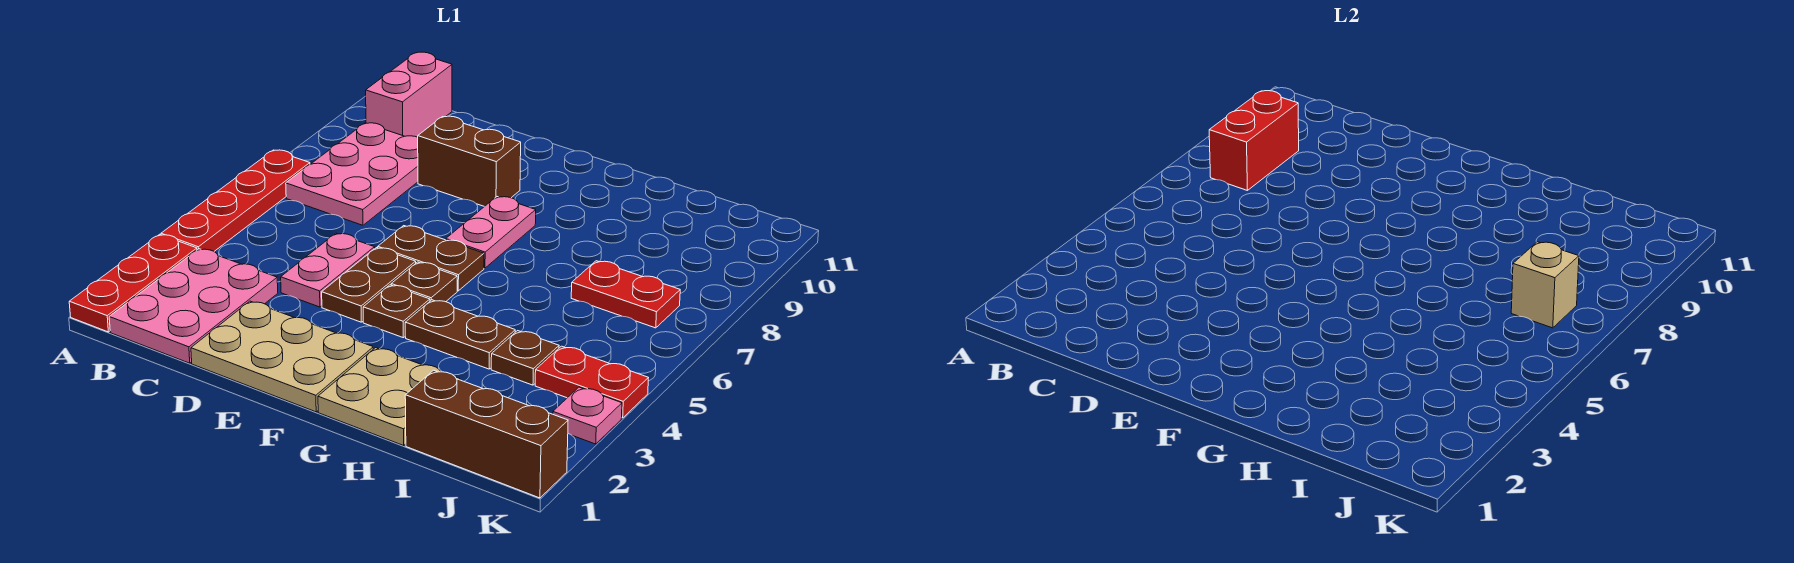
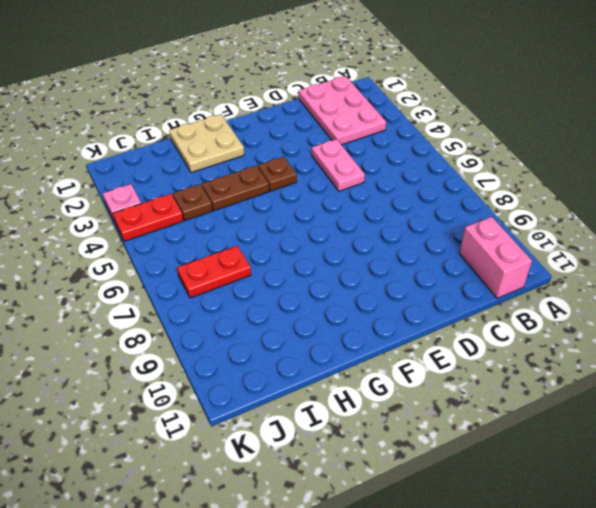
none -> red plate A1:A3 level 1
none -> red plate A4:A7 level 1
none -> pink plate B7:C9 level 1

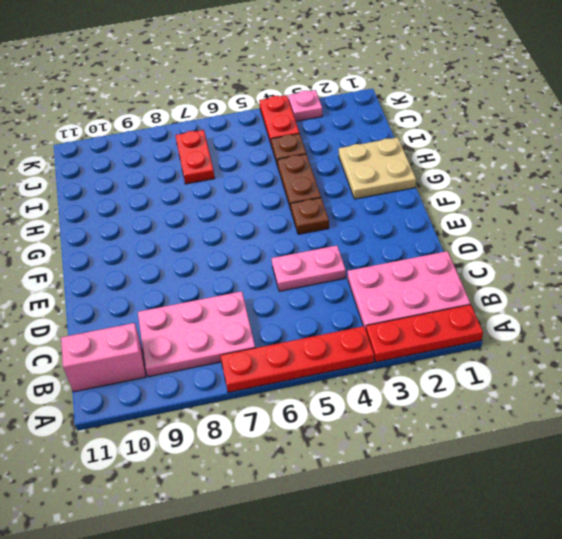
none -> tan plate D1:F2 level 1
none -> brown brick D9:E9 level 1
none -> brown plate E4:E5 level 1

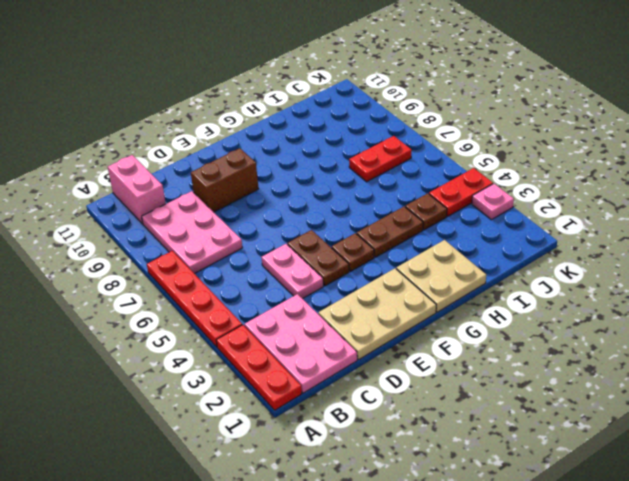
none -> brown plate E6:F6 level 1
none -> brown plate F5 level 1
none -> pink plate F7:F8 level 1

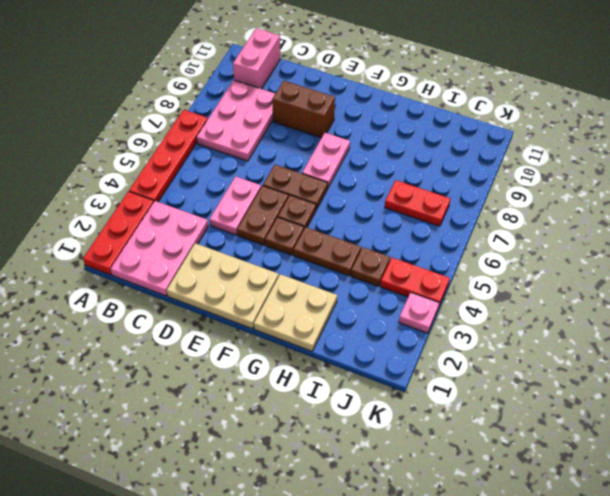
none -> brown brick I1:K1 level 1
none -> red brick B8:B9 level 2
none -> tan brick J7 level 2

